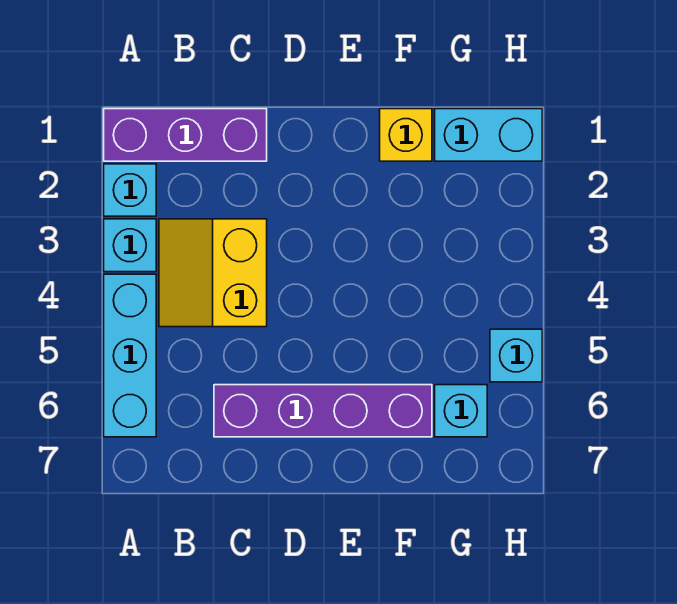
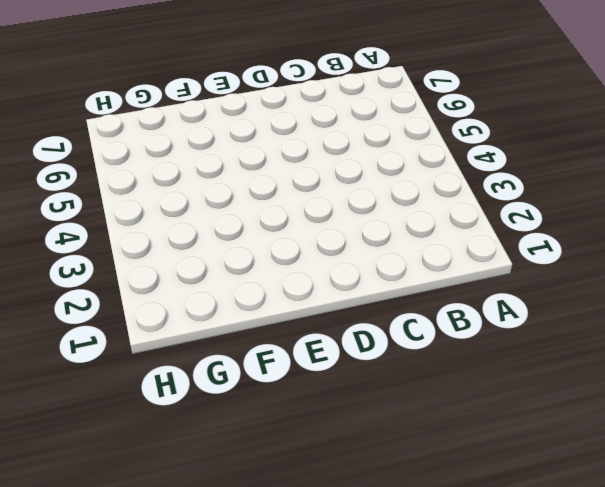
none -> purple brick A1:C1 level 1
none -> cyan brick A2 level 1

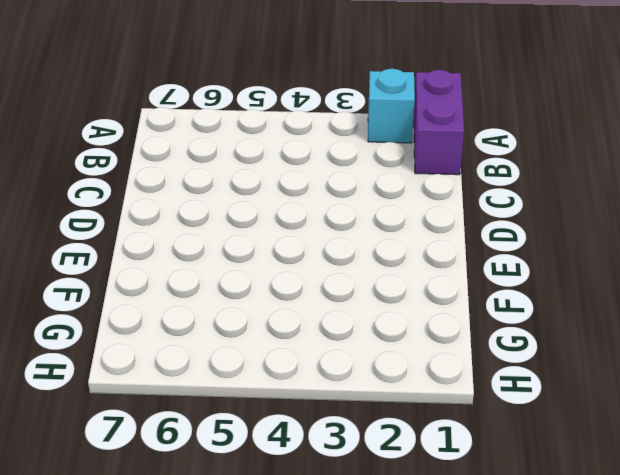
purple brick A1:B1 level 1 -> purple brick A1:C1 level 1
none -> cyan brick A3 level 1
none -> cyan brick A4:A6 level 1

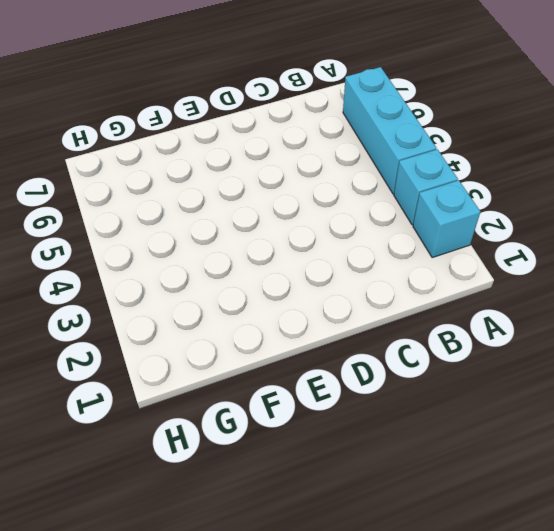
none -> purple brick A1:C1 level 1
none -> yellow slope B3:C4 level 1 top C

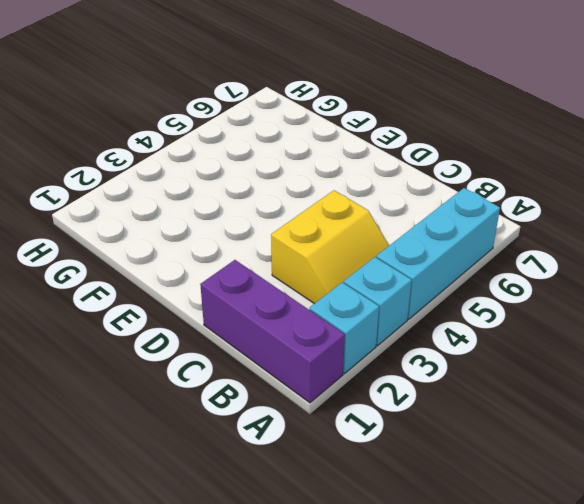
none -> purple brick C6:F6 level 1
none -> yellow brick F1 level 1

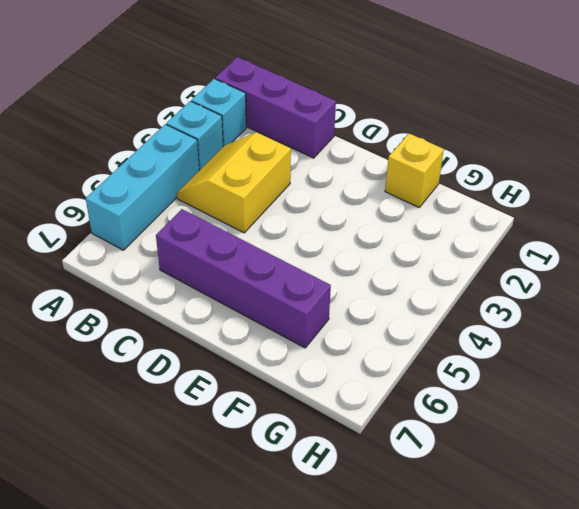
none -> cyan brick G1:H1 level 1
none -> cyan brick G6 level 1

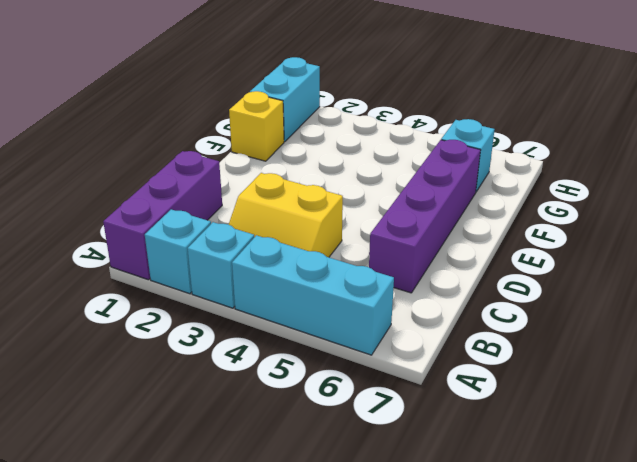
none -> cyan brick H5 level 1

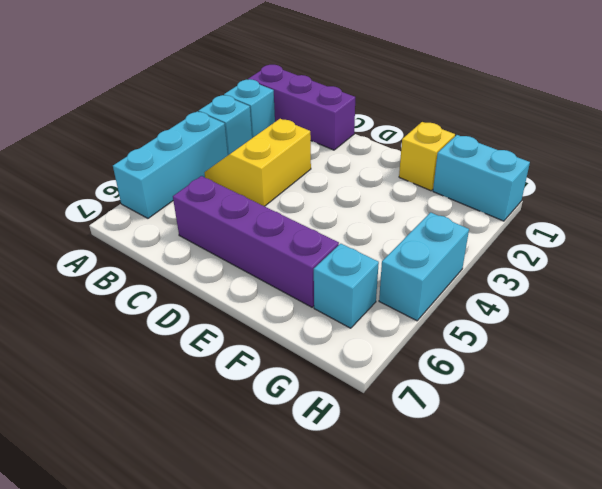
cyan brick H4:H5 level 1 -> cyan brick H5 level 1

